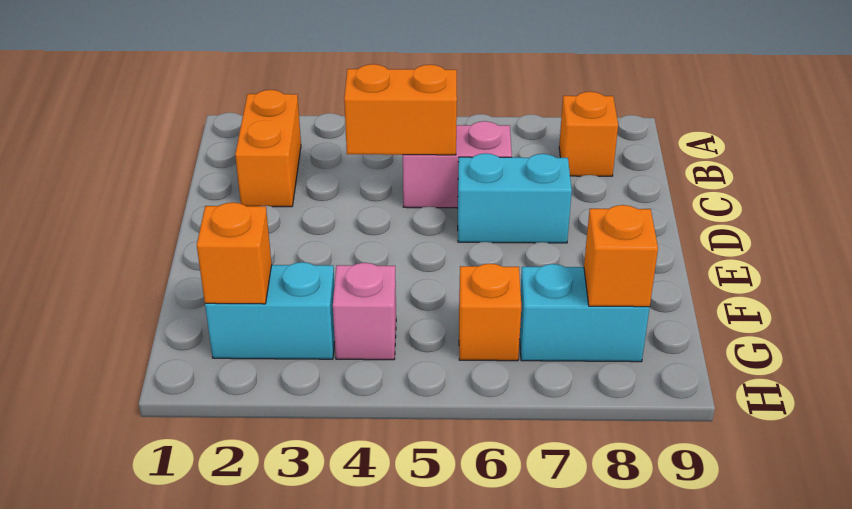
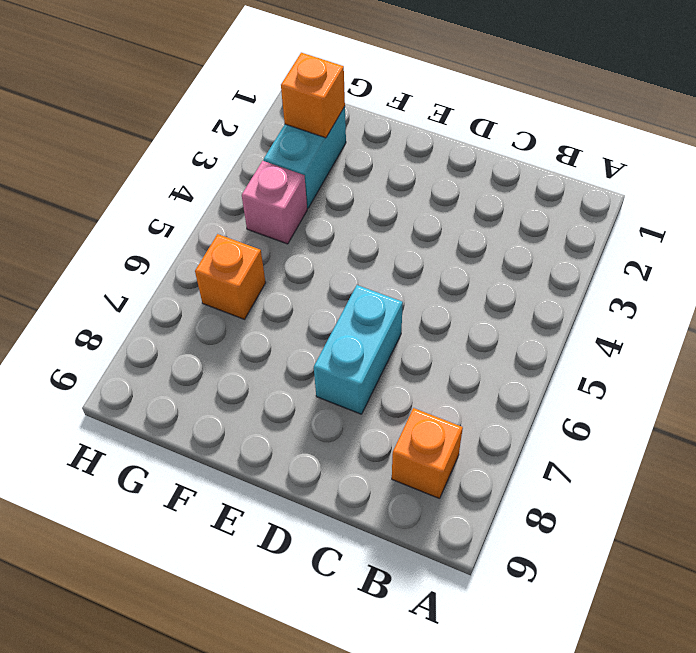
none -> orange brick B2:C2 level 1
none -> pink brick C5:C6 level 1

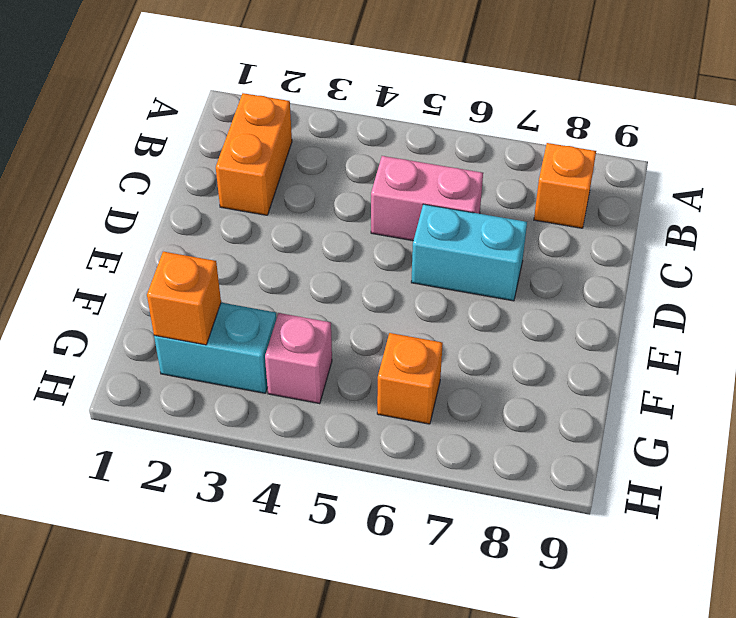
none -> cyan brick G7:G8 level 1
none -> orange brick C4:C5 level 2

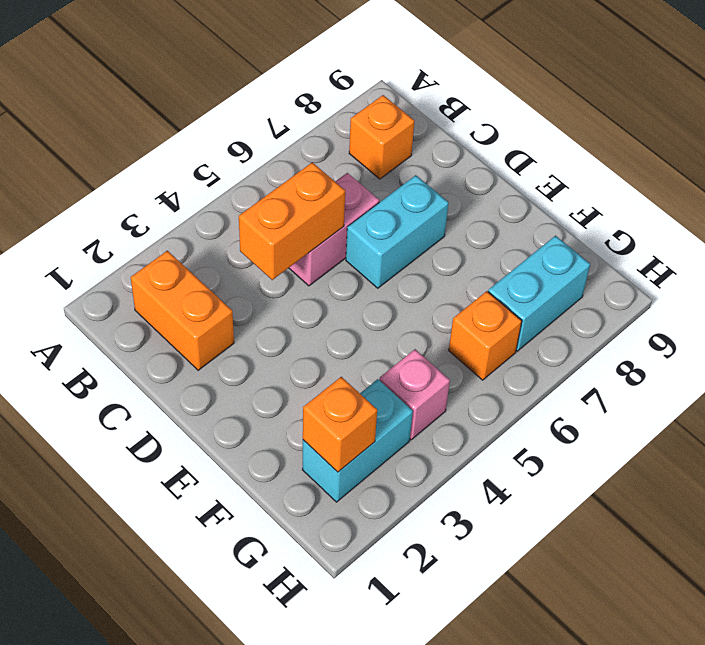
none -> orange brick G8 level 2

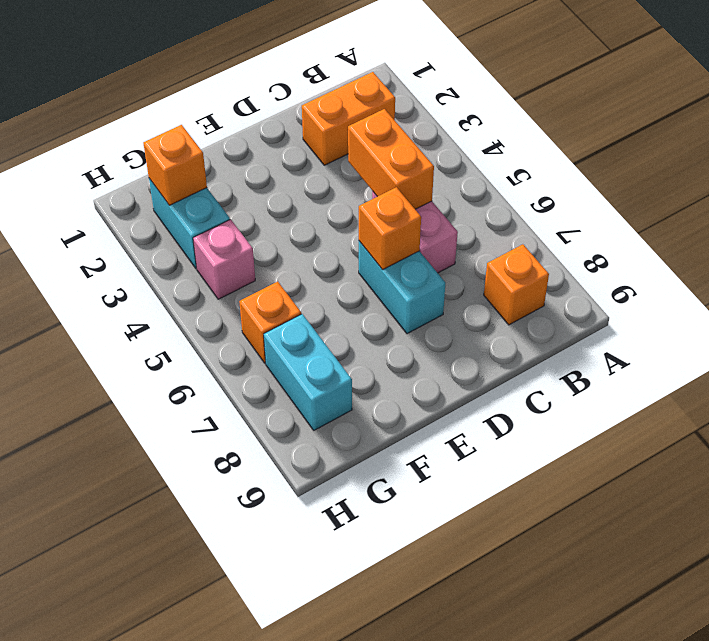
orange brick D6 level 2 -> orange brick G8 level 2

